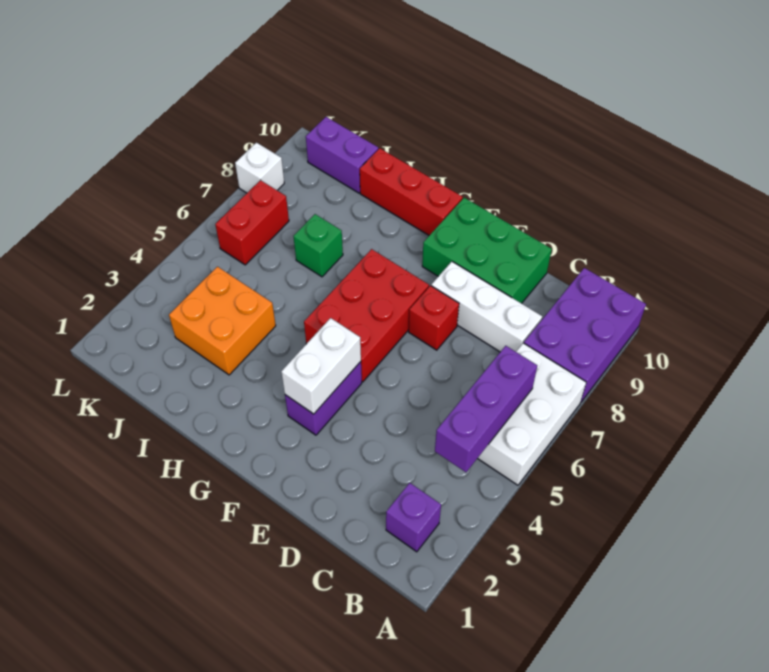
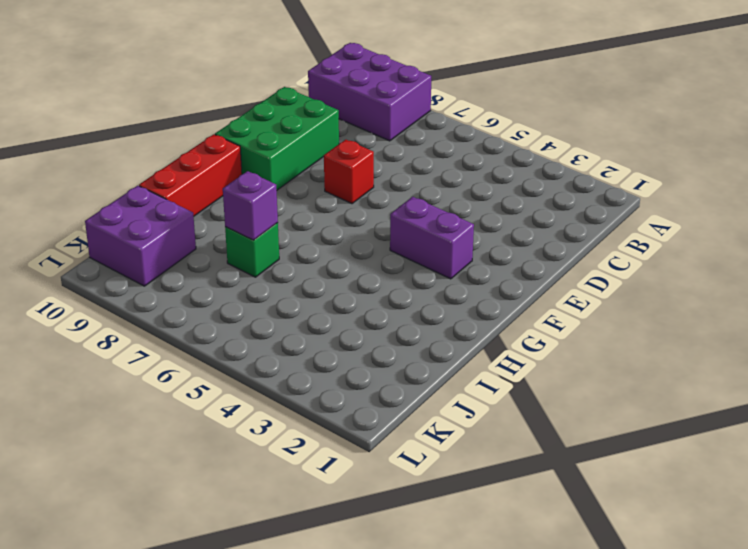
purple brick I7 level 2 -> purple brick B2 level 1
purple brick J9:K10 level 1 -> purple brick J10:K10 level 1
none -> white brick A5:B7 level 1
none -> white brick C8:E8 level 1
none -> red brick F5:G7 level 1

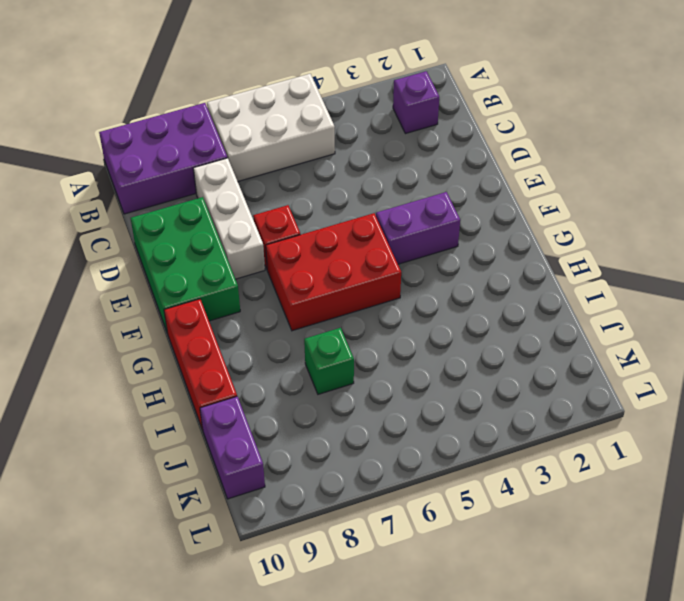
none -> orange brick I3:J4 level 1
none -> red brick K6:K7 level 1
none -> white brick L8 level 1

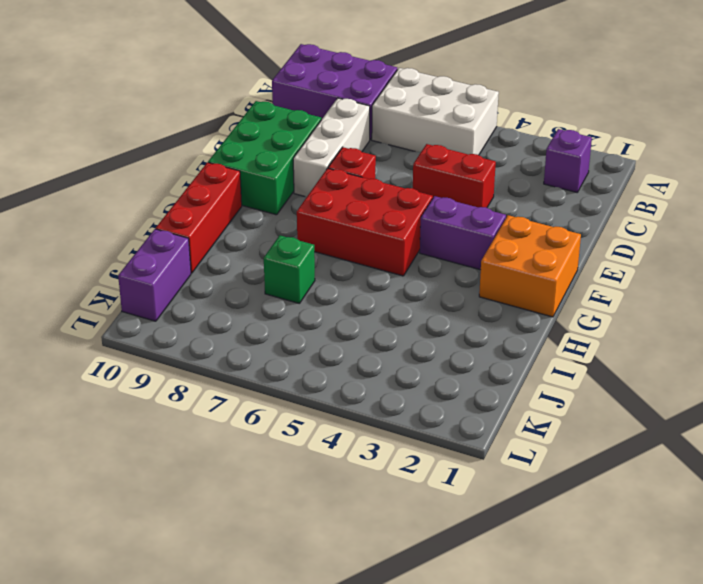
red brick D4:D5 level 1 -> red brick K6:K7 level 1
orange brick F1:G2 level 1 -> orange brick I3:J4 level 1
none -> white brick L8 level 1
none -> purple brick B4:B6 level 2
none -> white brick F3:F4 level 2

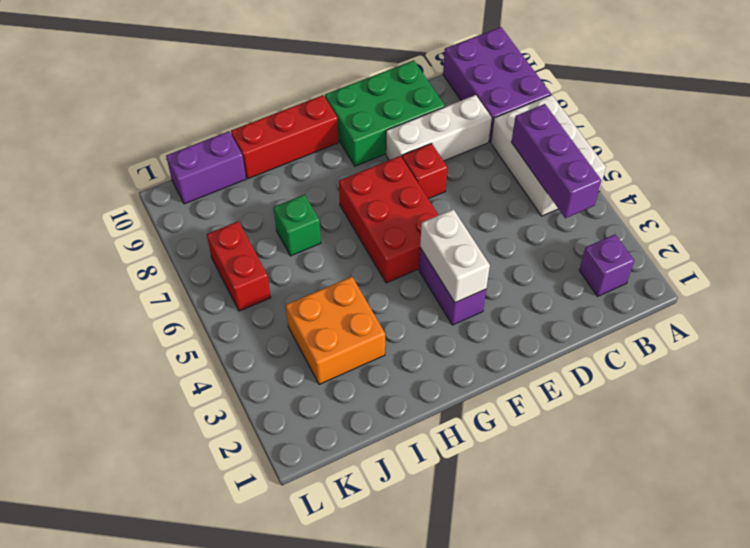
none -> white brick L8 level 1

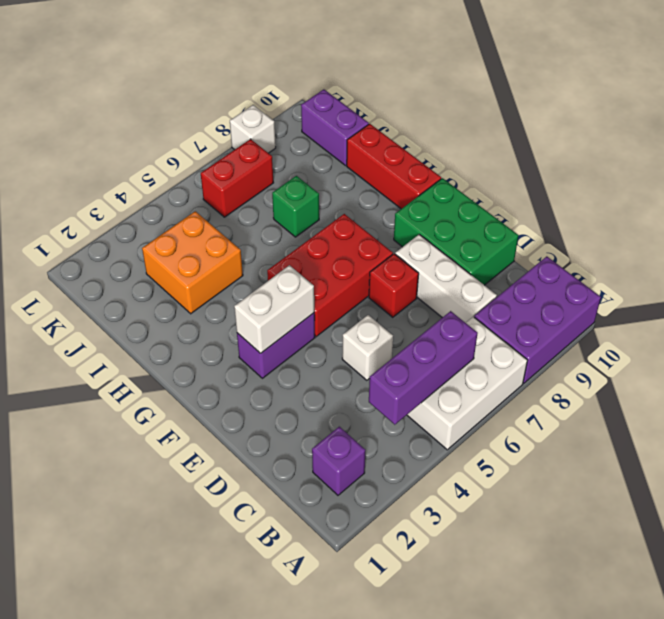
white brick D5 level 1 -> none

